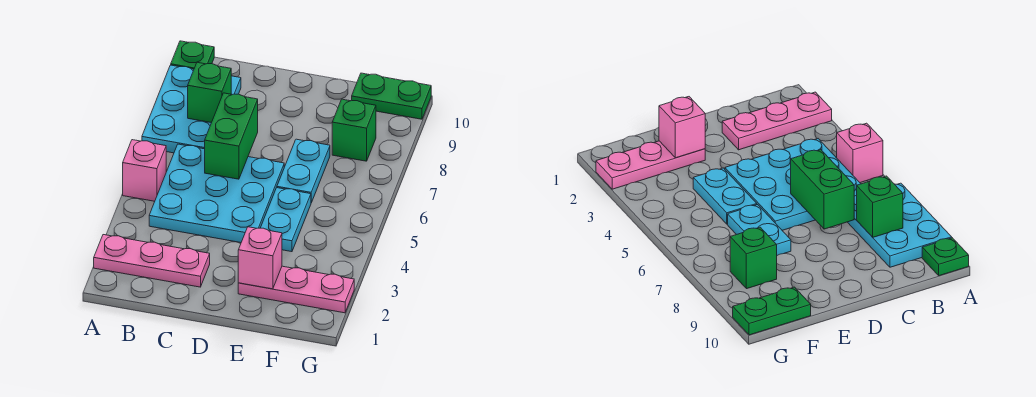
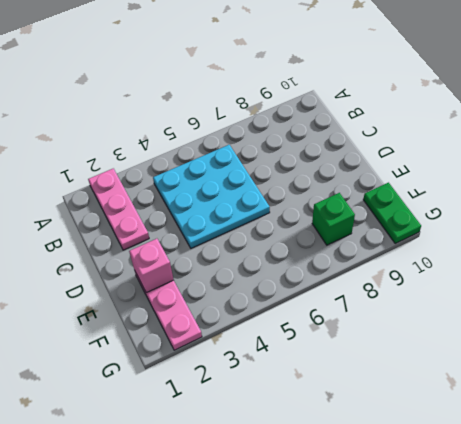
none -> pink brick A5 level 1
none -> cyan plate A7:B9 level 1
none -> green plate A10 level 1

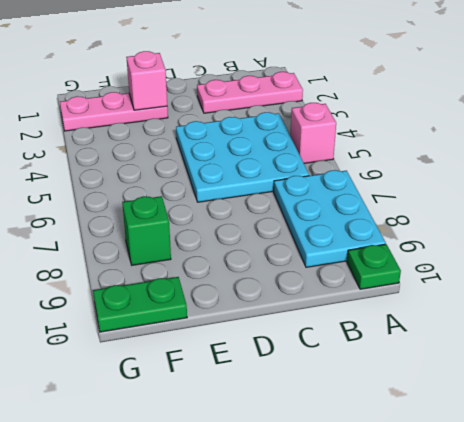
none -> cyan plate E4:E5 level 1
none -> cyan plate E6:E7 level 1
none -> green brick B8 level 2

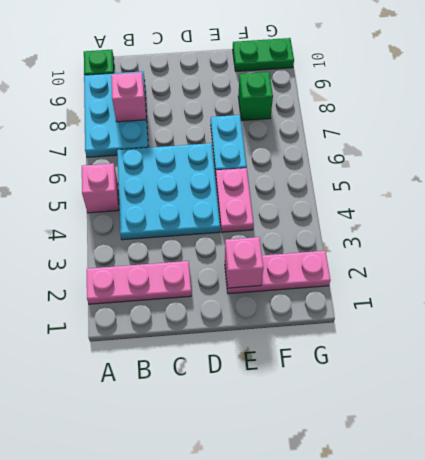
pink brick B8 level 2 -> green brick B8 level 2
pink plate E4:E5 level 1 -> cyan plate E4:E5 level 1
none -> green brick C6:C7 level 2

